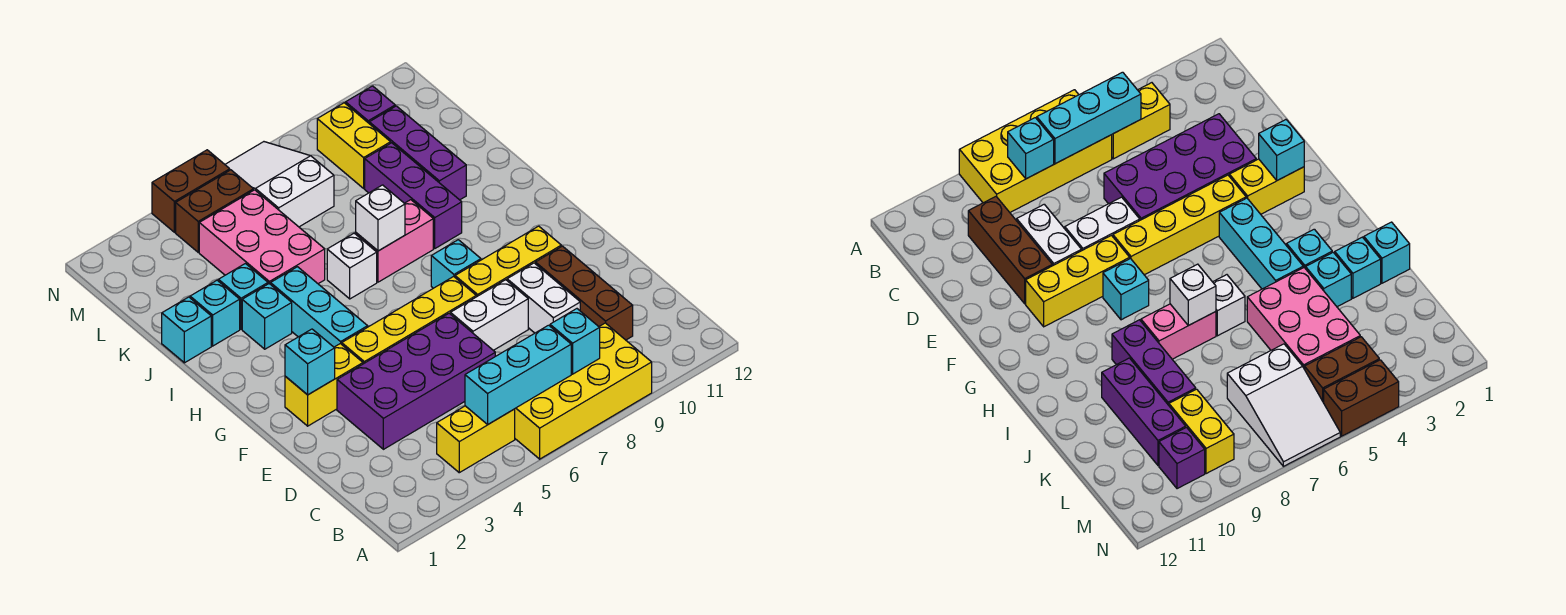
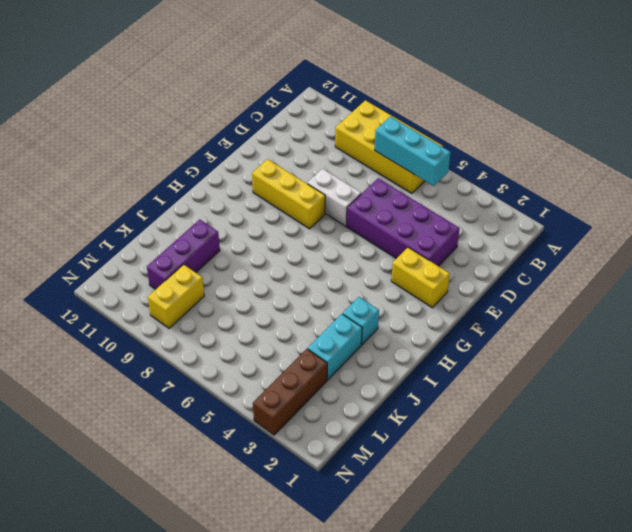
cyan brick J3:K3 level 1 -> cyan brick J3 level 1
brown brick L3:N3 level 1 -> brown brick C10:E10 level 1
none -> yellow brick B4:B5 level 1
none -> white brick D9:E9 level 1
none -> yellow brick F4:F7 level 1

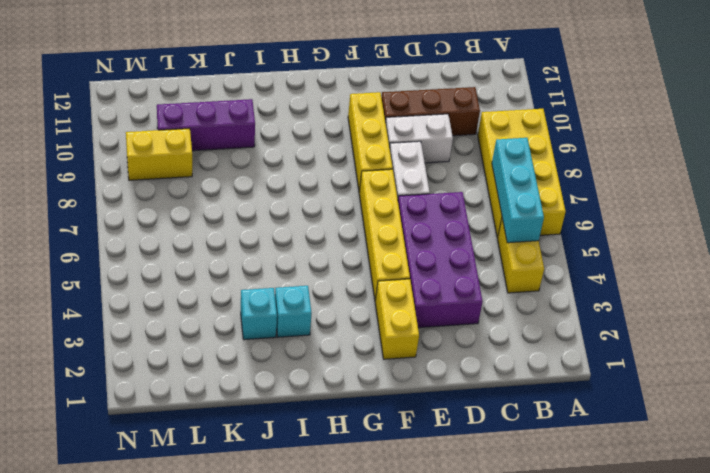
none -> cyan brick G4:I4 level 1
none -> cyan brick G8 level 1
none -> white brick I6 level 1

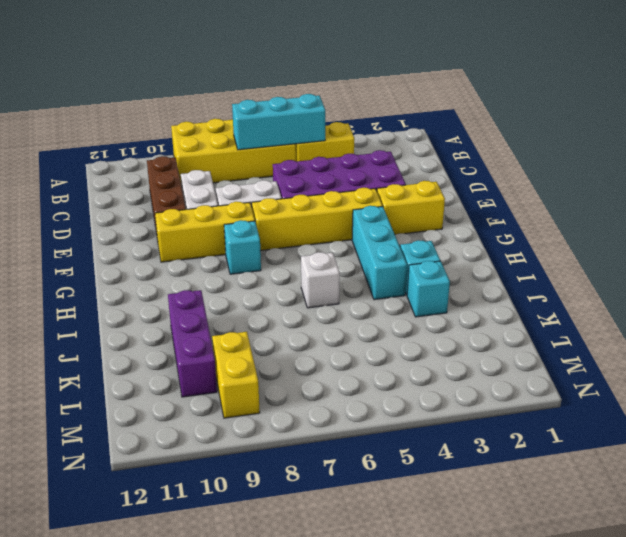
none -> pink brick I7:I8 level 1
none -> purple brick I9:K9 level 1
none -> cyan brick J1 level 1

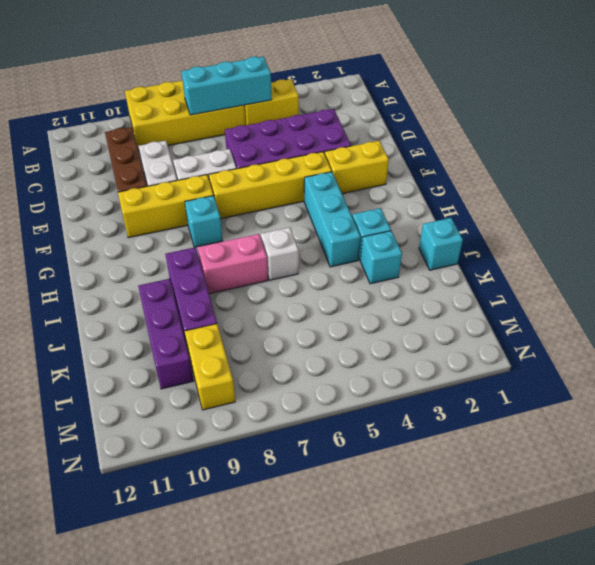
none -> cyan brick J2 level 1
none -> pink brick J4:L5 level 1
none -> white slope L6:N7 level 1 top L

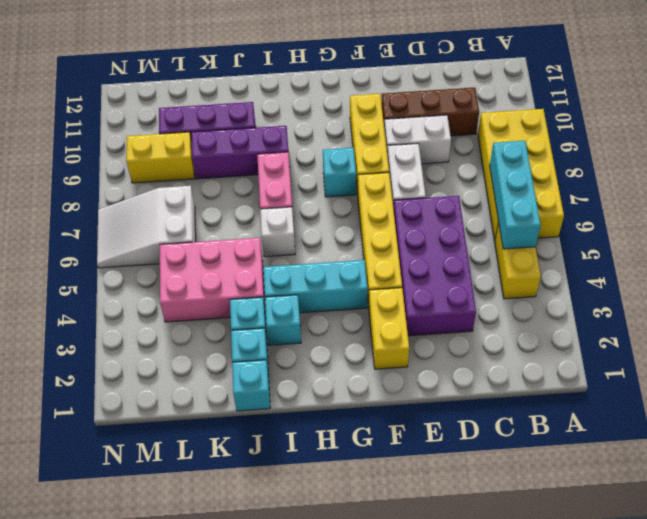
none -> brown brick M4:M5 level 1
none -> purple brick M10 level 1
none -> brown brick N4:N5 level 1

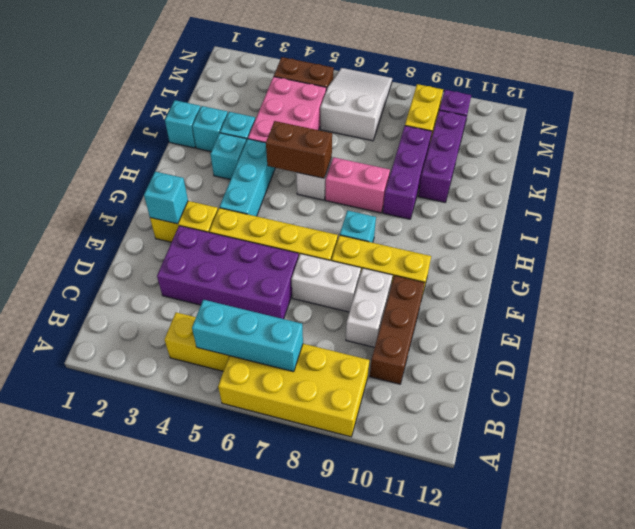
brown brick I5:I6 level 2 -> brown brick N4:N5 level 1
none -> cyan brick B8 level 2
none -> white brick I7 level 2

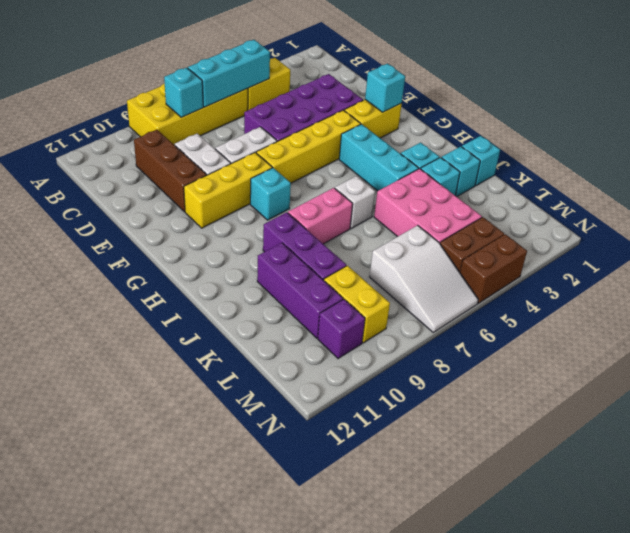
none -> white brick I7 level 2

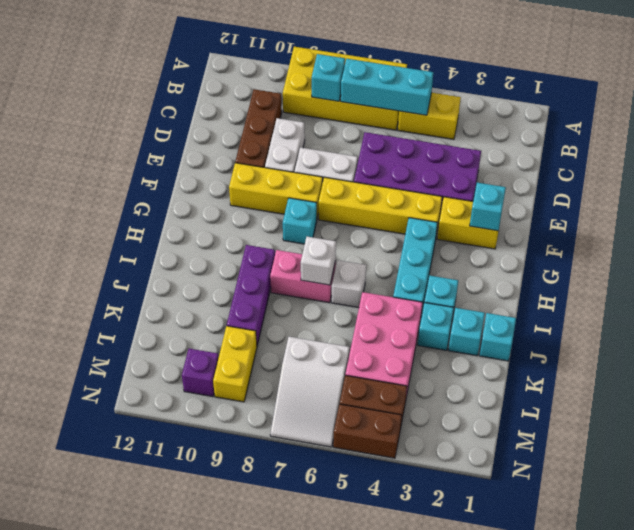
none -> purple brick J10:L10 level 1

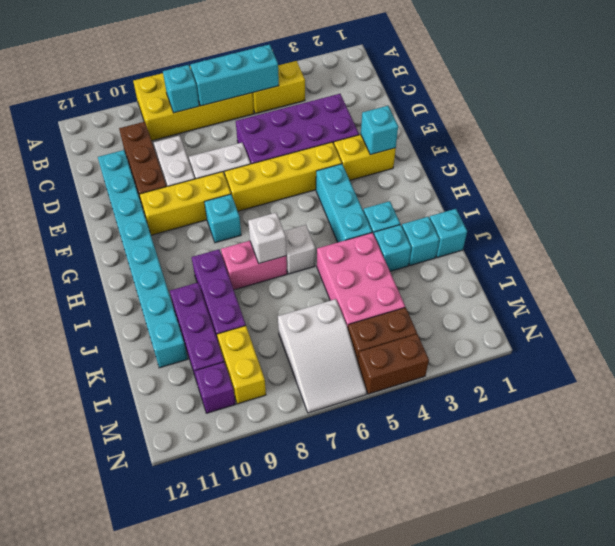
cyan brick D11:K11 level 1 -> none

